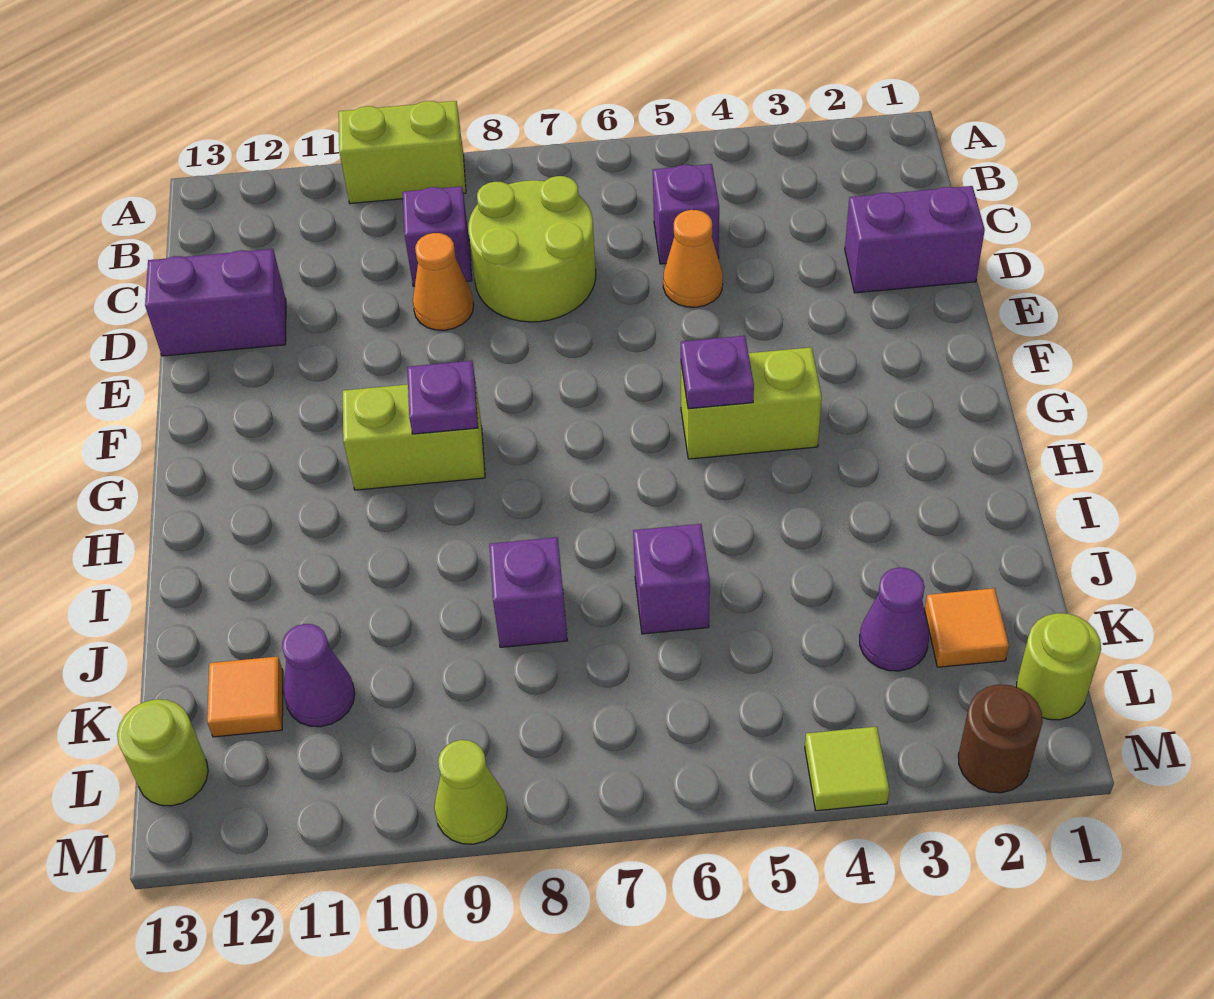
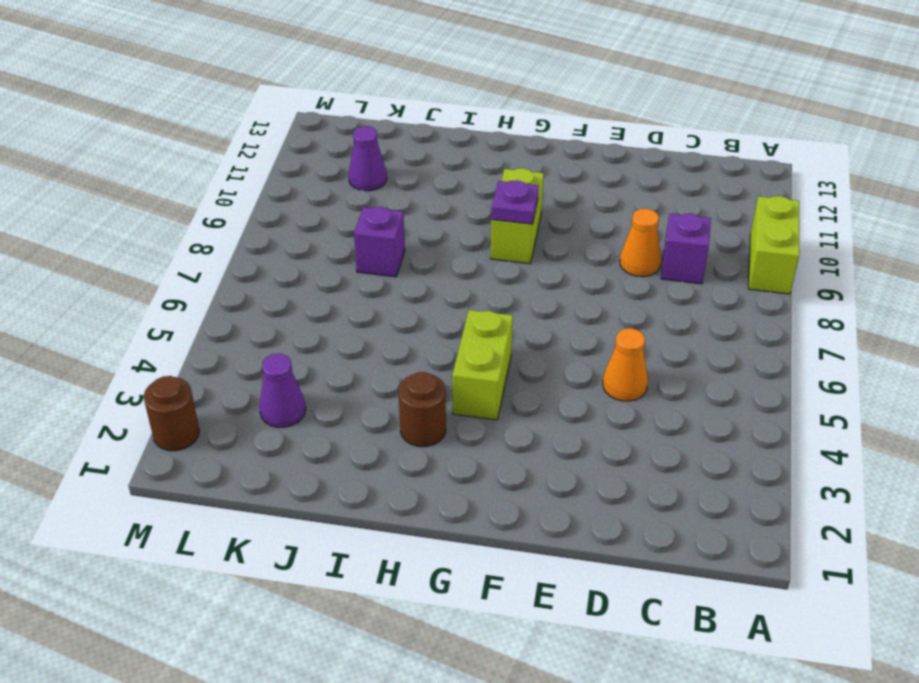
brown round brick H3 level 1 -> none
none -> purple brick C5 level 1
none -> lime round brick C7:D8 level 1
none -> purple brick D1:D2 level 1

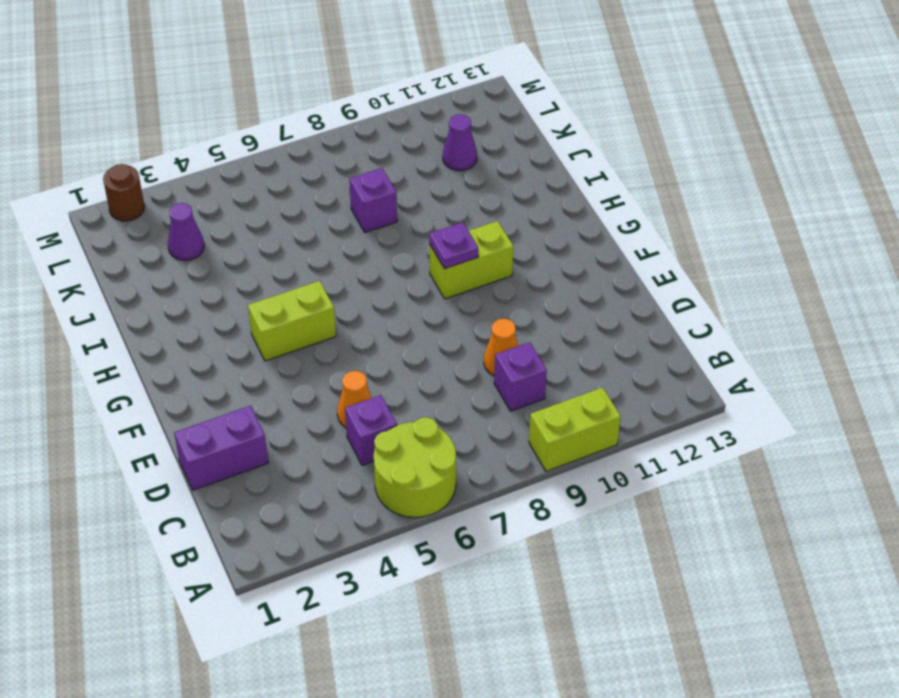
lime round brick A5:B6 level 1 -> lime round brick C7:D8 level 1
none -> purple brick D12:D13 level 1
none -> purple brick J6 level 1
none -> orange tile K2 level 1

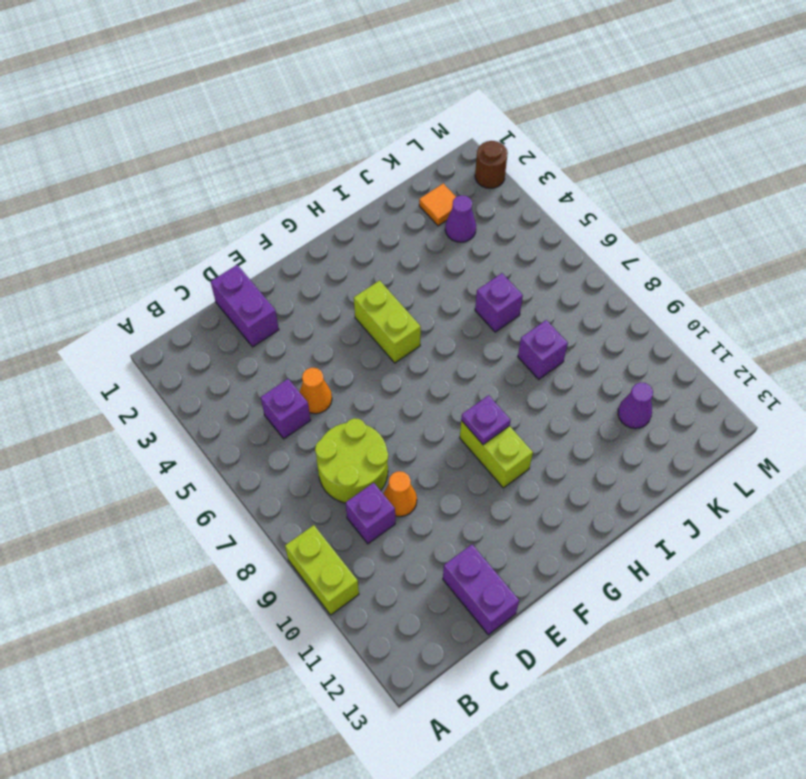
none -> orange tile K12 level 1
none -> lime round brick L1 level 1
none -> lime round brick L13 level 1

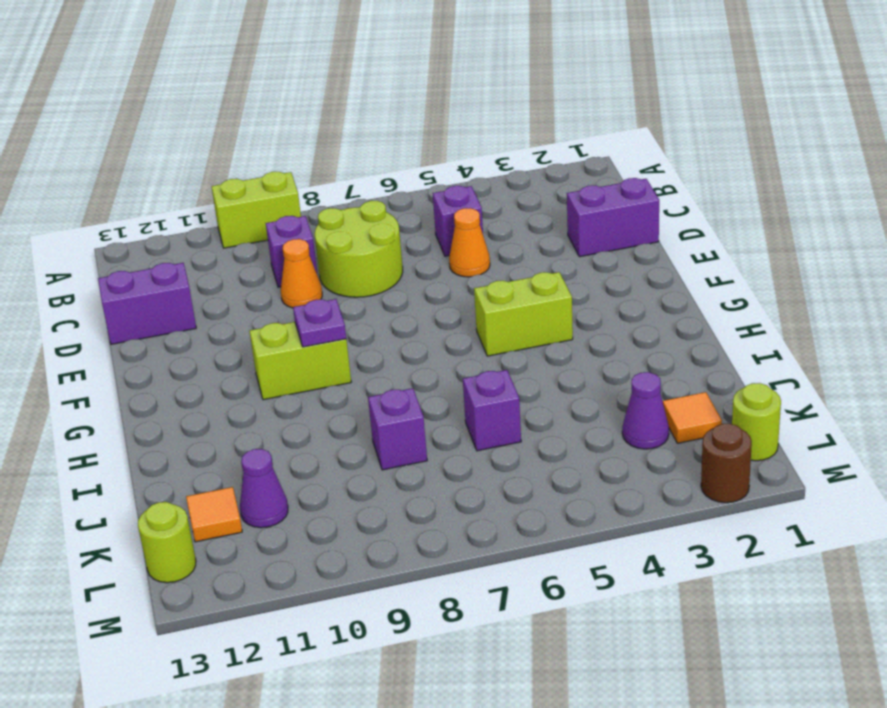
none -> lime tile M4 level 1
none -> lime cone M9 level 1
none -> purple plate G5 level 2

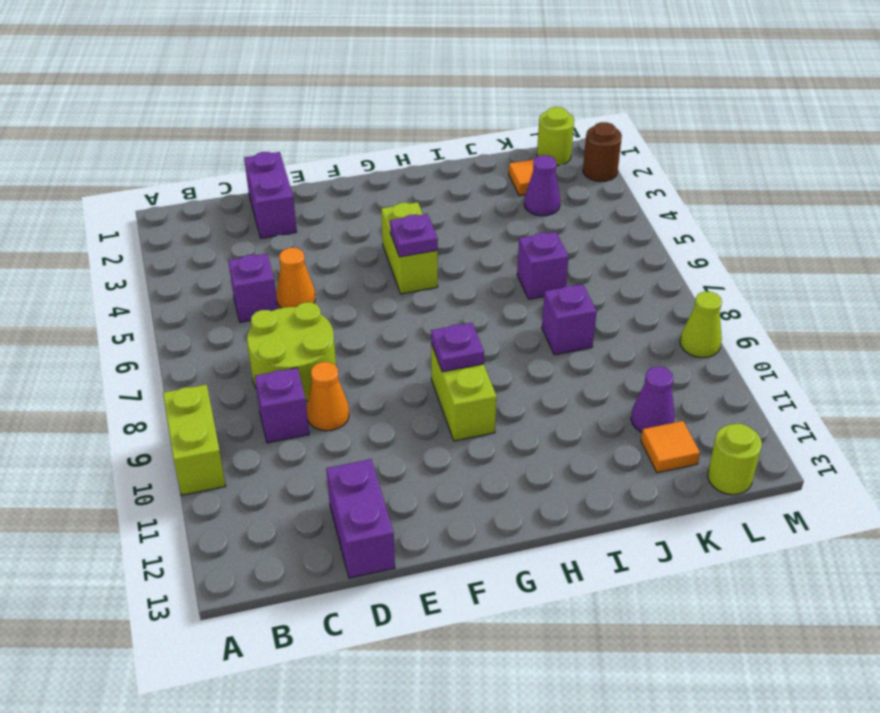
none -> lime tile M4 level 1

